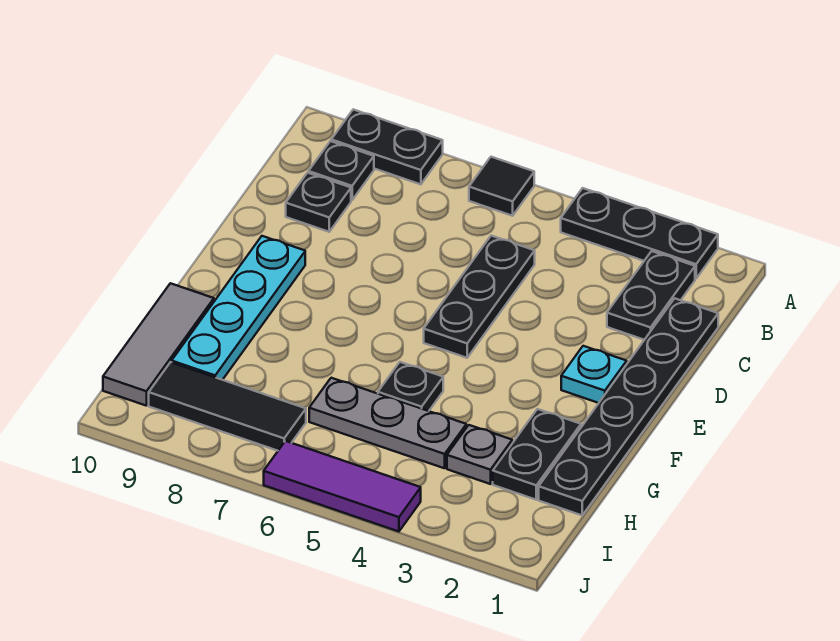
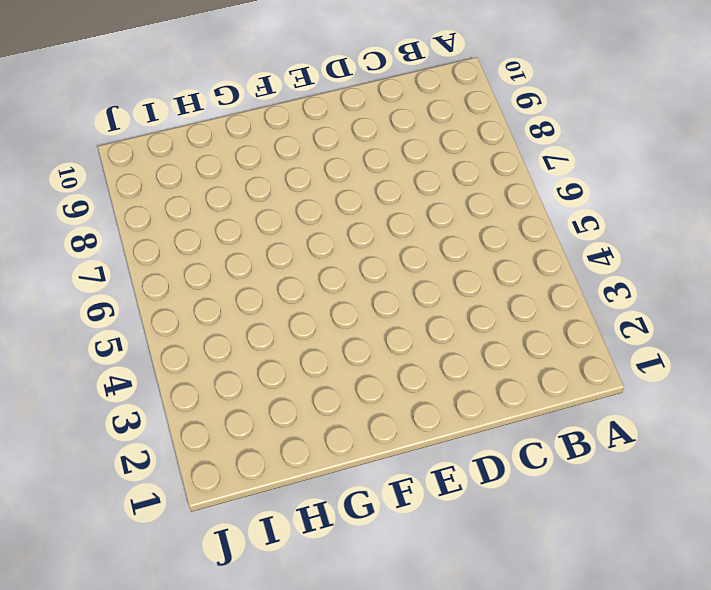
none -> black plate A2:A4 level 1
none -> black tile A6 level 1
none -> black plate A8:A9 level 1

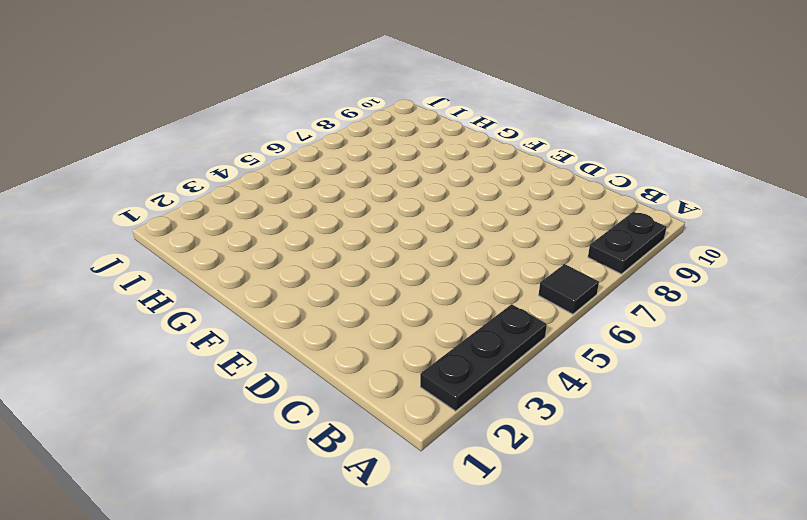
none -> black plate B2:C2 level 1
none -> black plate B9 level 1
none -> black plate C1:H1 level 1

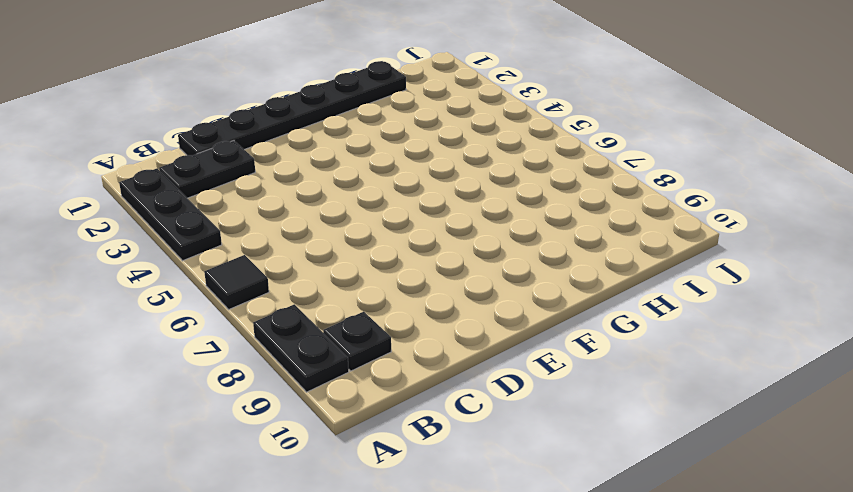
none -> black plate C5:E5 level 1
none -> black plate C9 level 1
none -> cyan plate E2 level 1

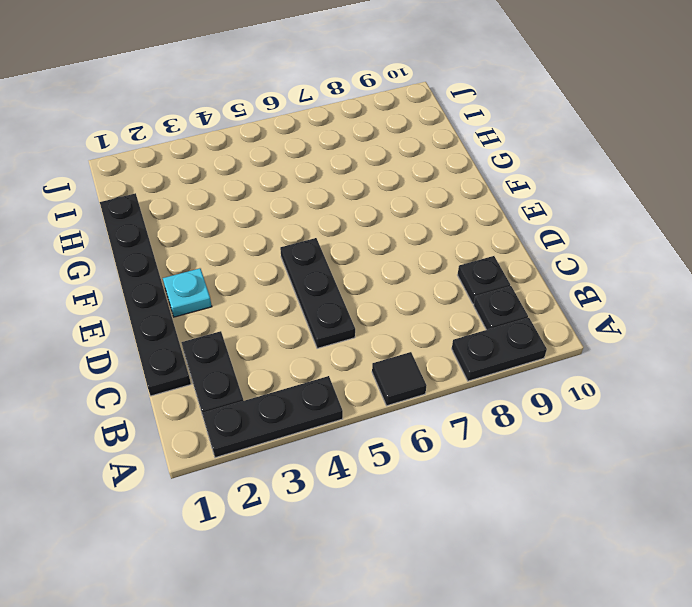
none -> cyan plate E9:H9 level 1
none -> black plate G2:H2 level 1
none -> black plate G5 level 1

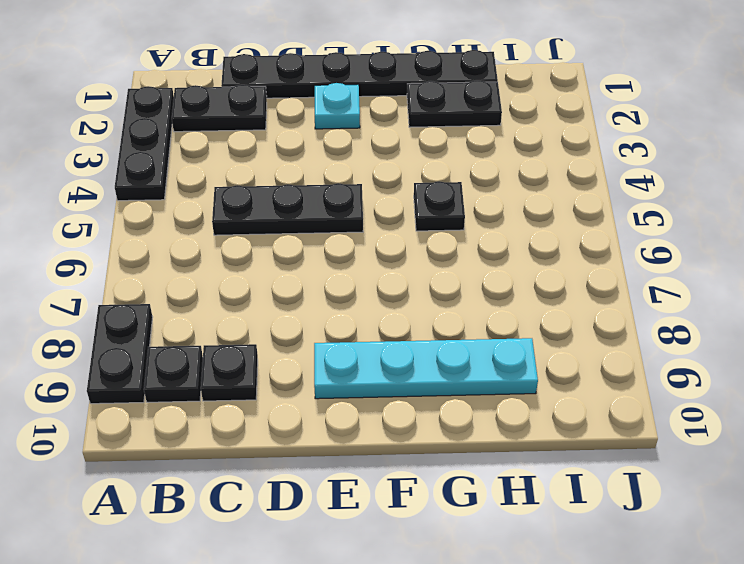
none -> black tile A6 level 1
none -> grey tile G10:I10 level 1
none -> grey plate H3 level 1

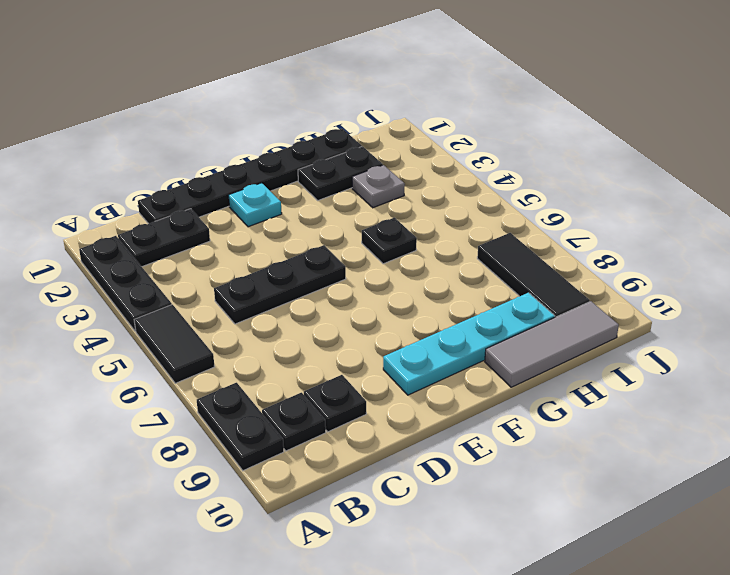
black tile A5:A6 level 1 -> black tile A6 level 1
none -> grey plate H4:H6 level 1
none -> purple tile J4:J6 level 1

